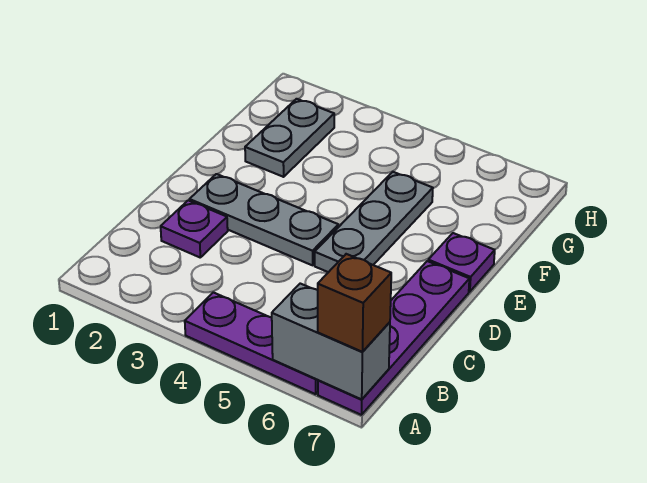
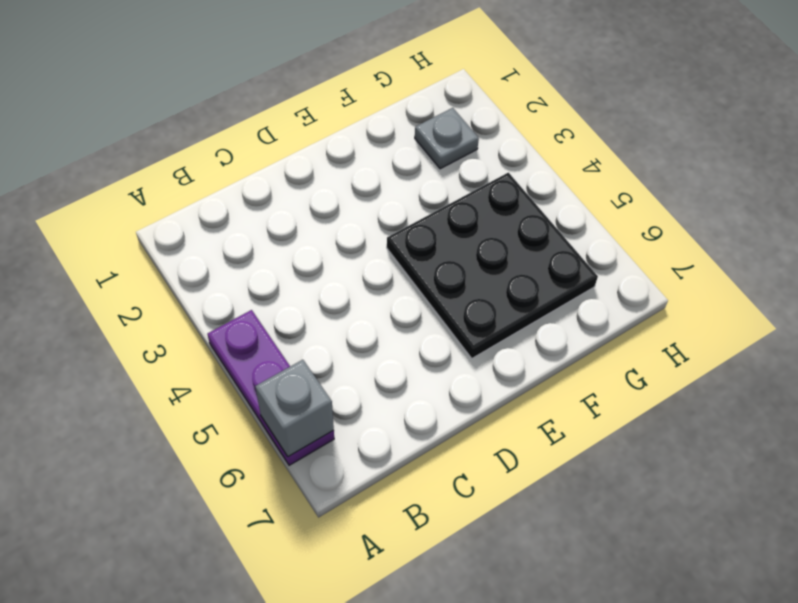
grey brick A6 level 2 -> grey brick A6:A7 level 2
black plate E4:G6 level 1 -> grey plate D5:F5 level 1
grey plate G2 level 1 -> grey plate F2:G2 level 1
none -> purple plate A7:D7 level 1
none -> purple plate C2 level 1

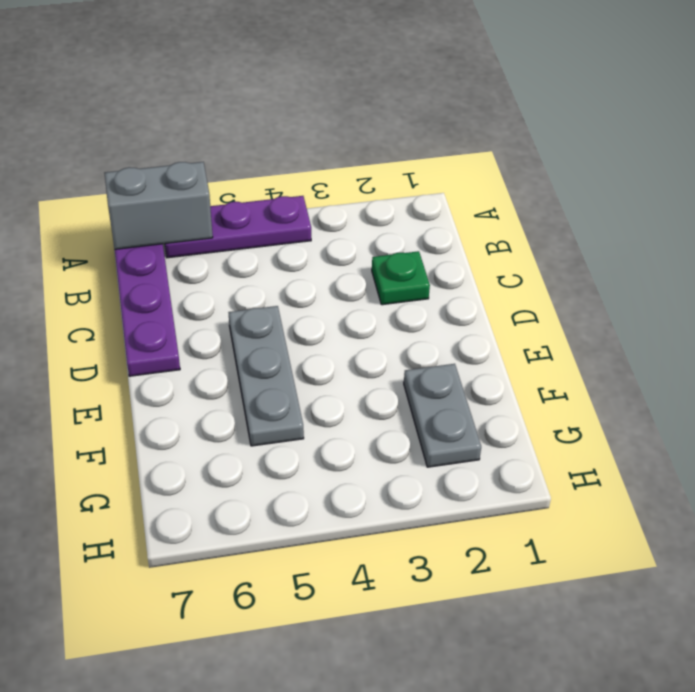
green plate C2 level 1 -> purple plate C2 level 1
none -> grey plate D2:D4 level 1
none -> purple plate E7 level 1

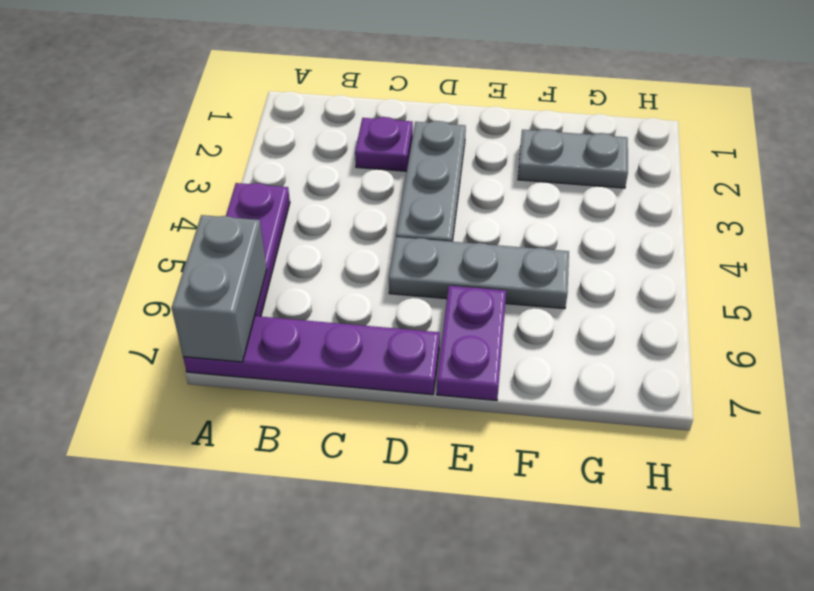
purple plate E6:E7 level 1 -> purple plate E7 level 1
none -> brown brick A7 level 3

